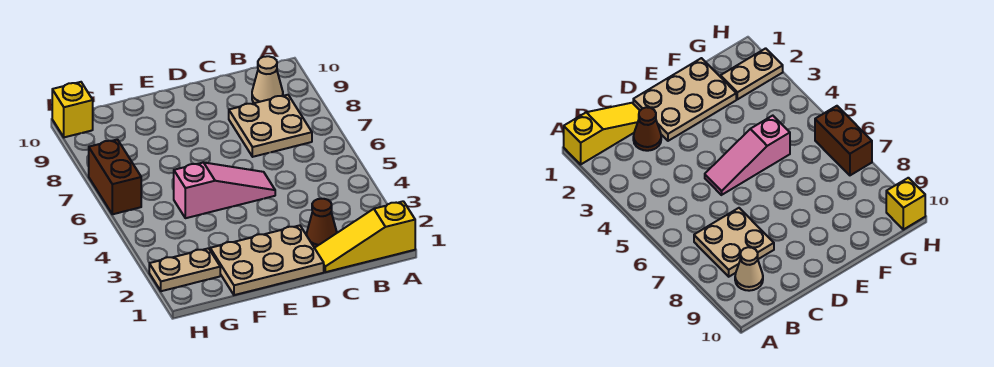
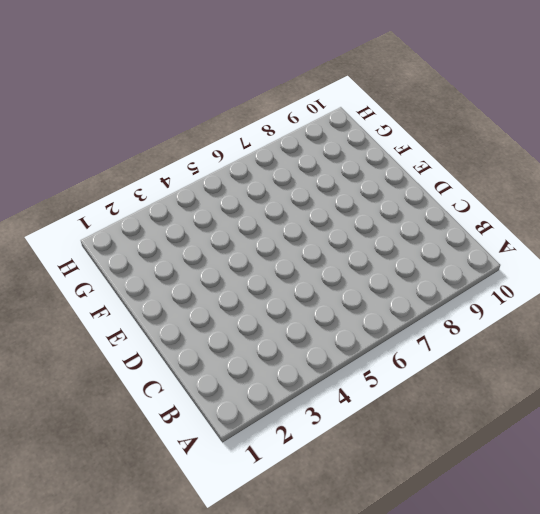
none -> yellow slope A1:C1 level 1 top A
none -> tan plate B7:C8 level 1

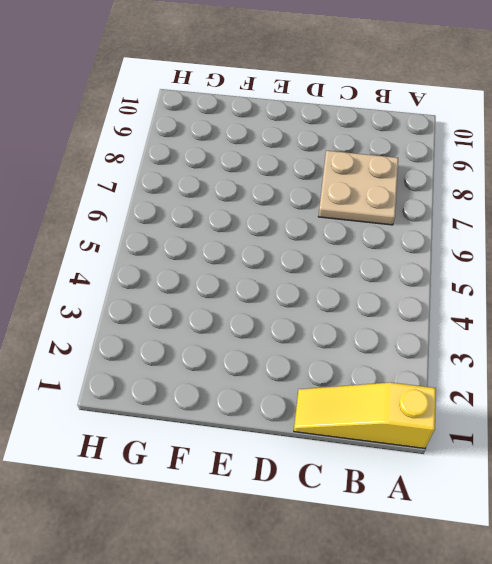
none -> tan cone B9 level 1
none -> brown cone C2 level 1

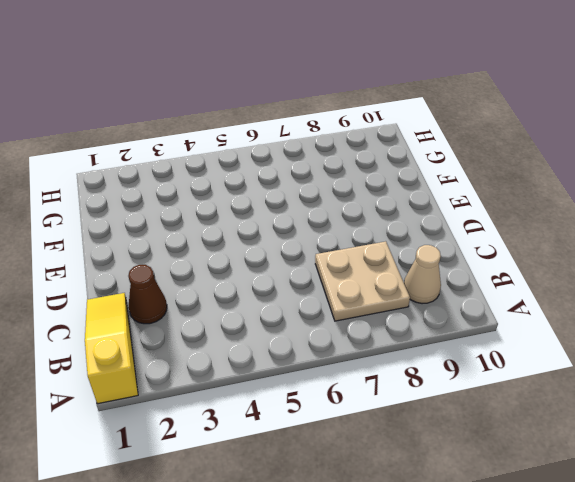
none -> tan plate D1:F2 level 1
none -> pink slope D5:F5 level 1 top F

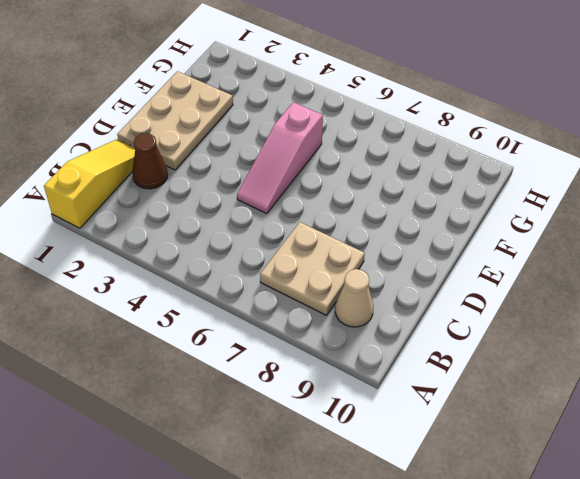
none -> tan plate G2:H2 level 1
none -> brown brick H6:H7 level 1

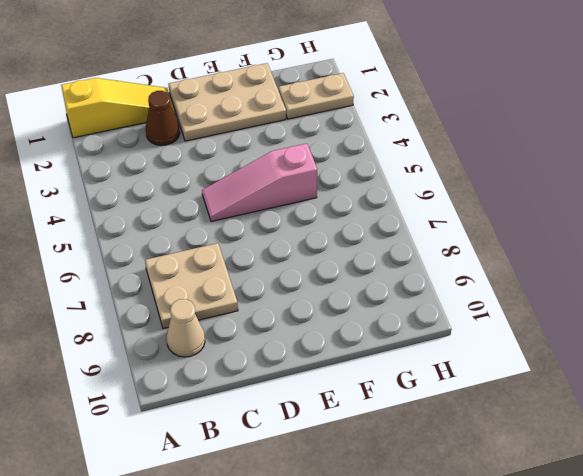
none -> brown brick H6:H7 level 1
none -> yellow brick H10 level 1

